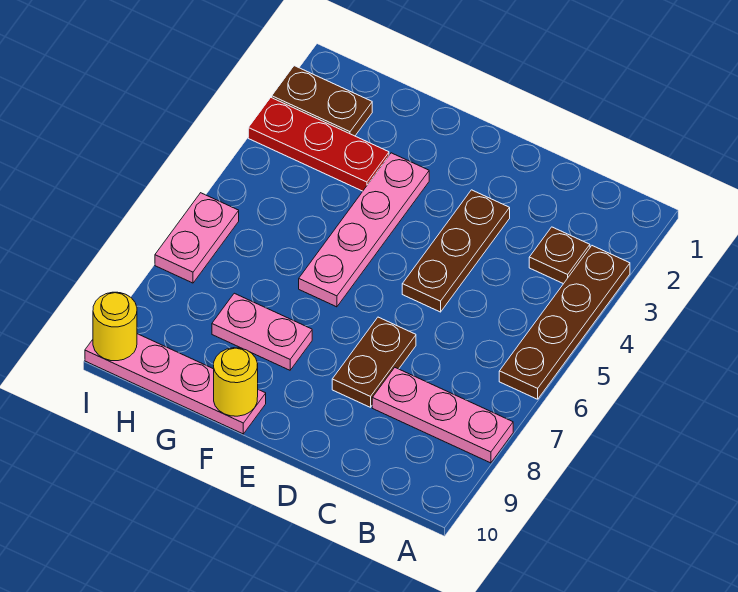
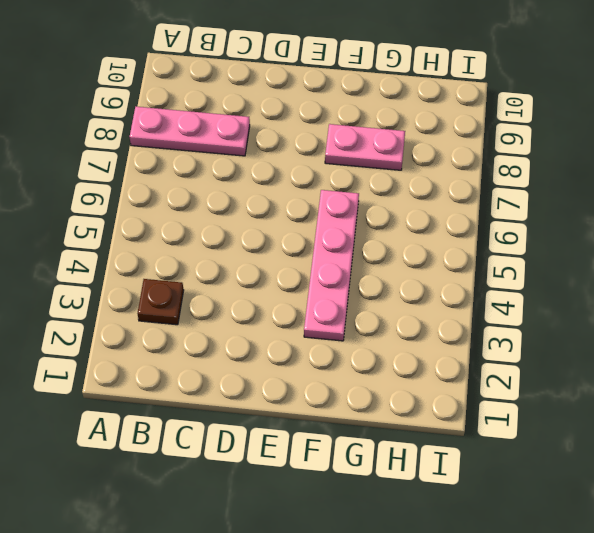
none -> brown plate A3:A6 level 1
none -> brown plate D3:D5 level 1
none -> brown plate D7:D8 level 1

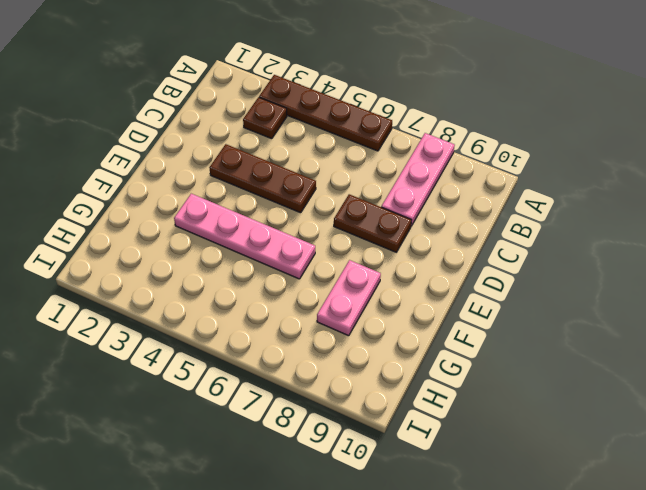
none -> pink plate F10:I10 level 1
none -> red plate G3:I3 level 1
none -> brown plate H2:I2 level 1

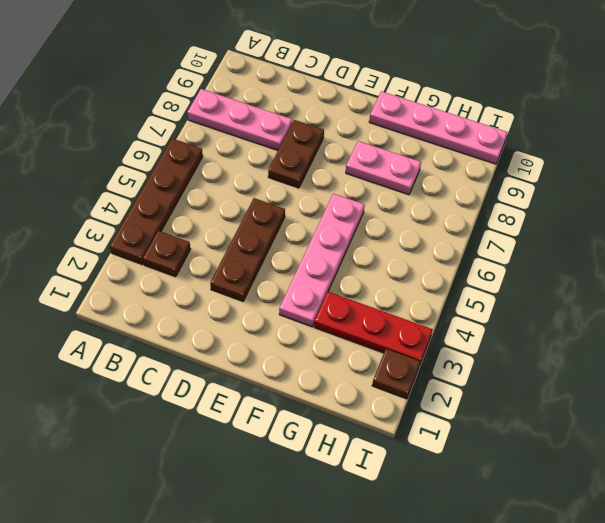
brown plate I2 level 1 -> brown plate H2:I2 level 1
none -> pink plate I6:I7 level 1
none -> yellow round brick F10 level 2
none -> yellow round brick I10 level 2

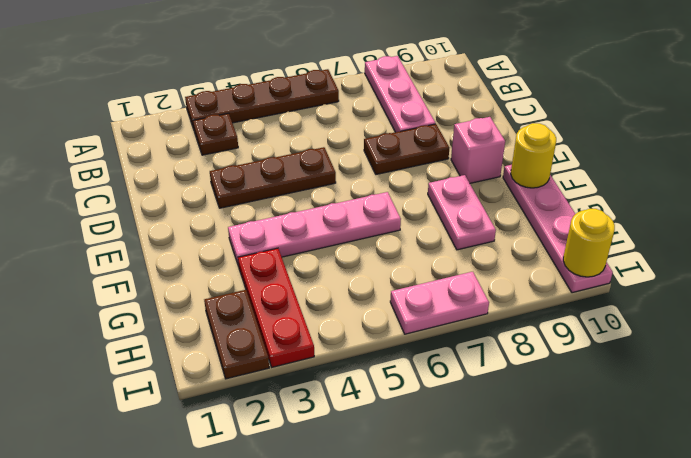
pink brick E9 level 1 -> none

